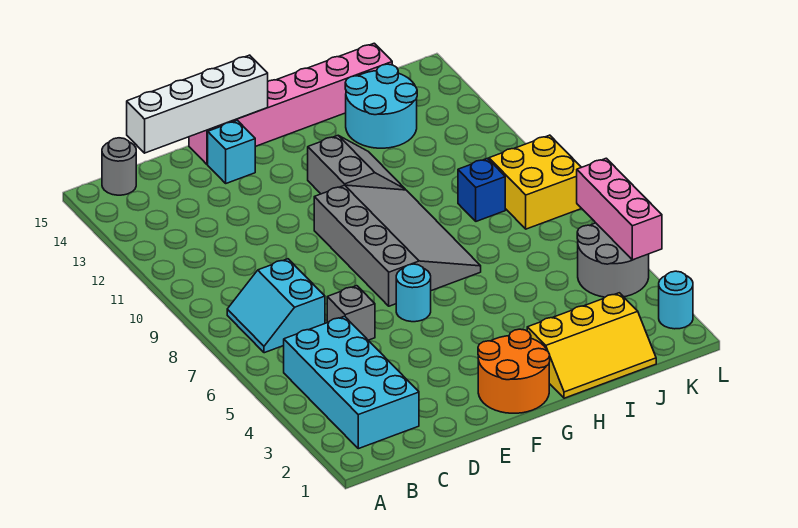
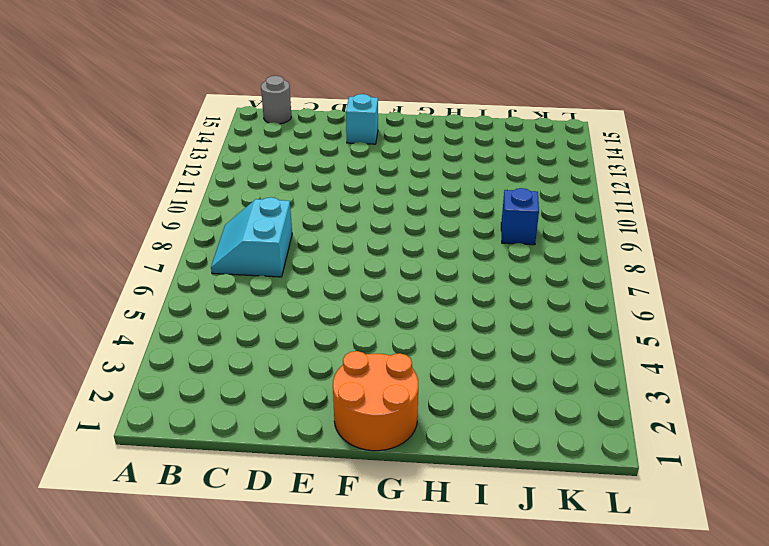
none -> cyan brick B2:C5 level 1
none -> grey brick D6 level 1
none -> pink brick E15:J15 level 1

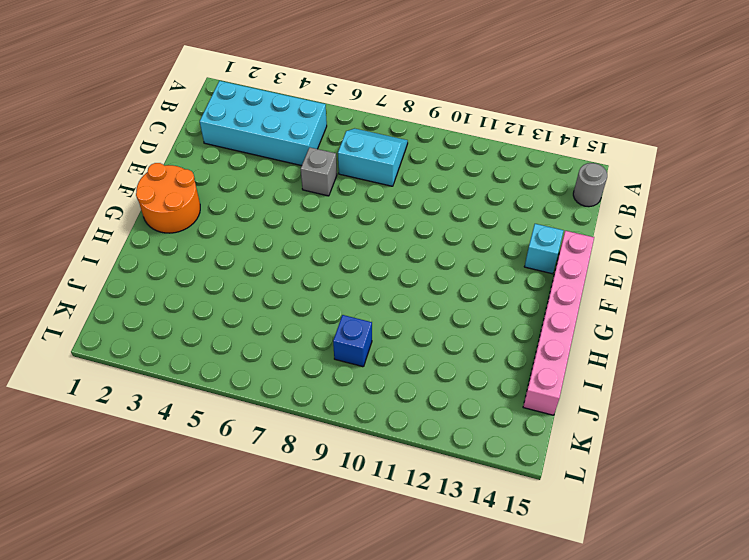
none -> cyan round brick F6 level 1
none -> grey slope F7:H10 level 1 top F
none -> grey slope G11:H12 level 1 top G

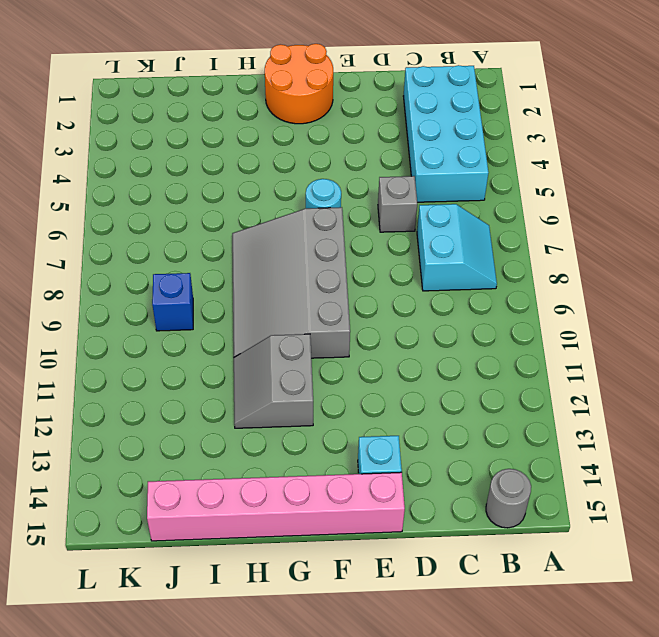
none -> yellow slope H1:J2 level 1 top 2
none -> cyan round brick I13:J14 level 1
none -> grey round brick K4:L5 level 1

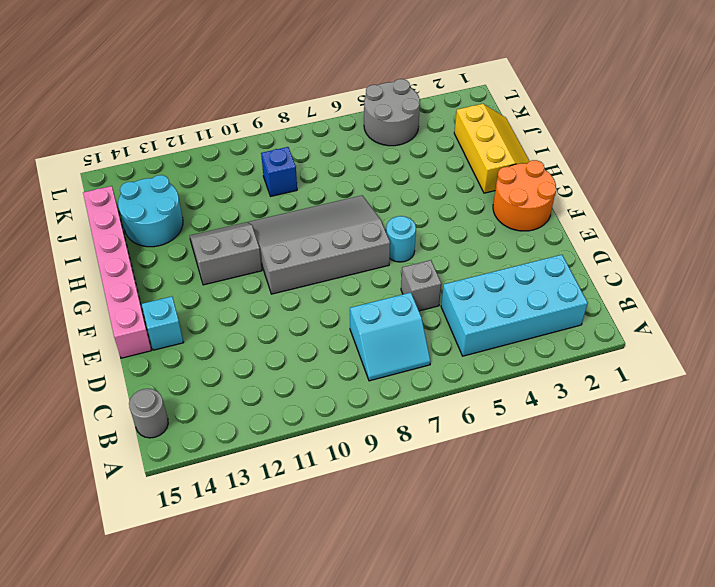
none -> yellow brick K8:L9 level 1
none -> cyan round brick L2 level 1
none -> white brick C15:F15 level 2

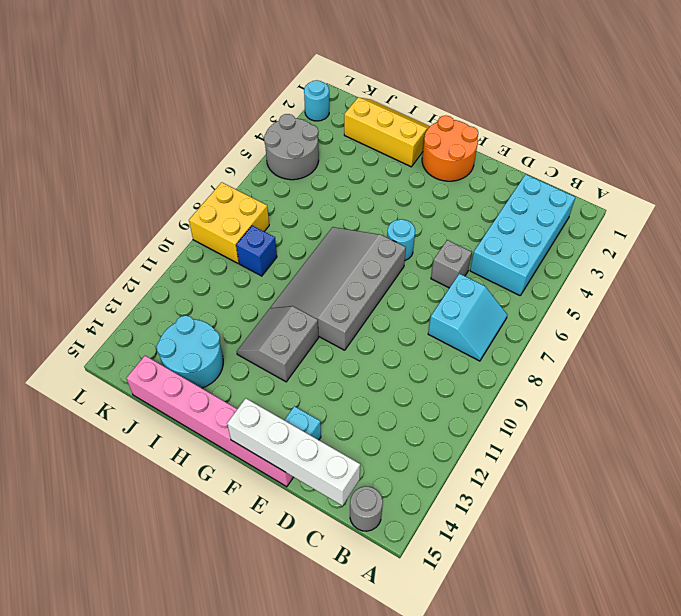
none -> pink brick L4:L6 level 2

